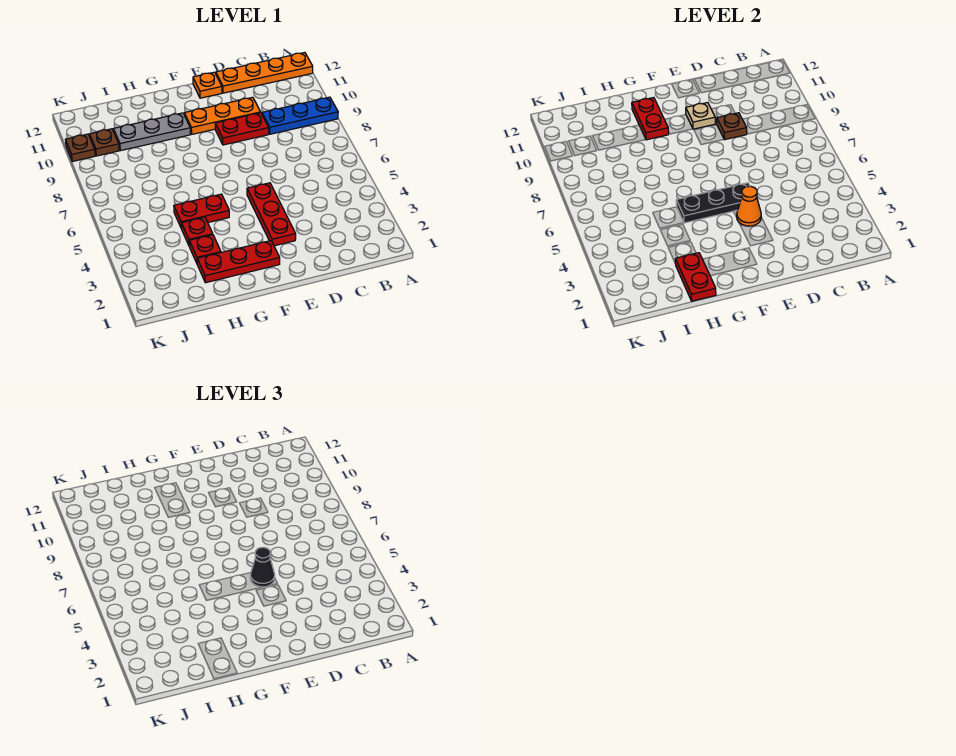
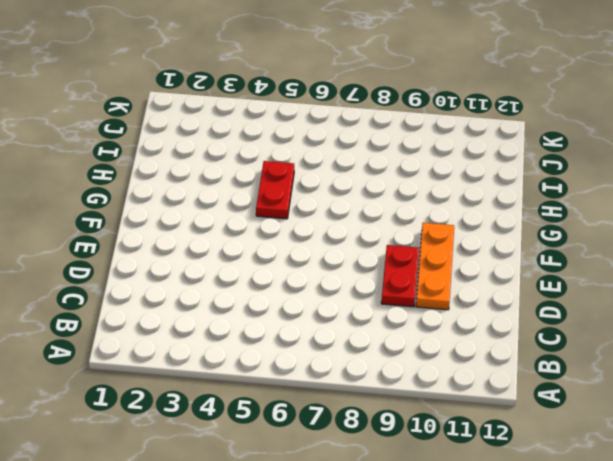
none -> blue plate A9:C9 level 1
none -> orange plate A12:D12 level 1
none -> red plate E3:E5 level 1

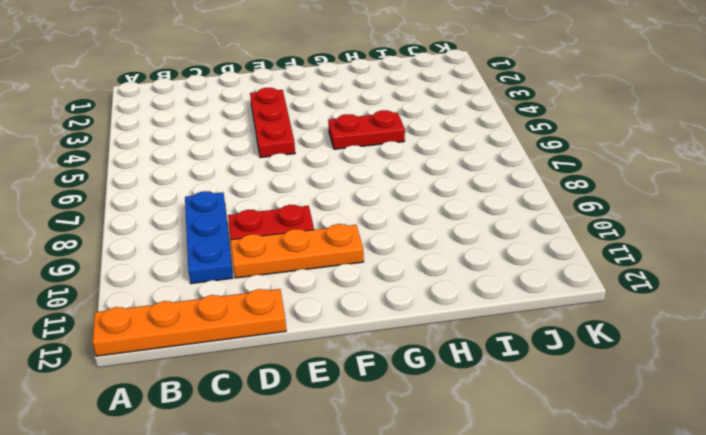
blue plate C8:C10 level 1 -> blue plate A9:C9 level 1
none -> orange plate E12 level 1
none -> red plate F2:H2 level 1
none -> grey plate G10:I10 level 1

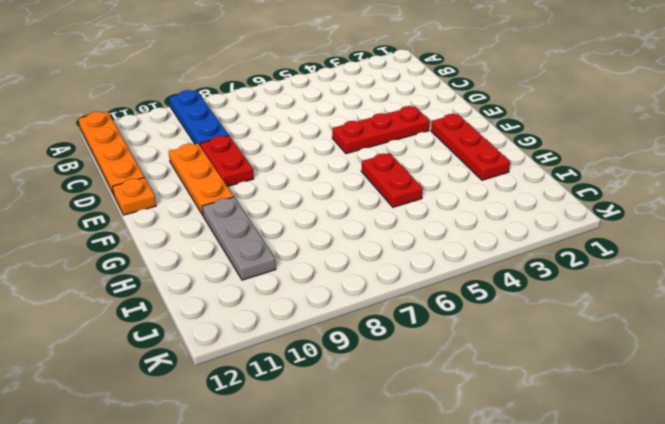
none -> red plate H3 level 1
none -> red plate H4 level 1
none -> brown plate J10 level 1

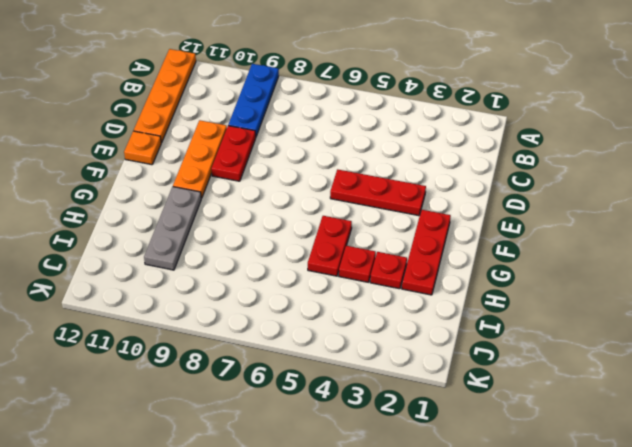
none -> brown plate J10 level 1
none -> brown plate K10 level 1
none -> brown plate D9 level 2

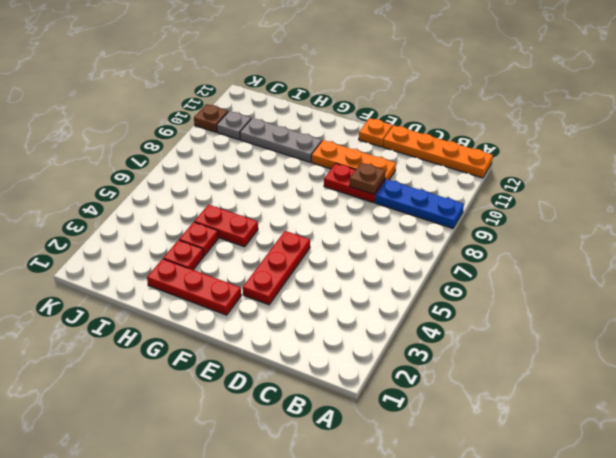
grey plate J10 level 1 -> brown plate J10 level 1
none -> orange cone E4 level 2
none -> black plate E5:G5 level 2
none -> tan plate E10 level 2

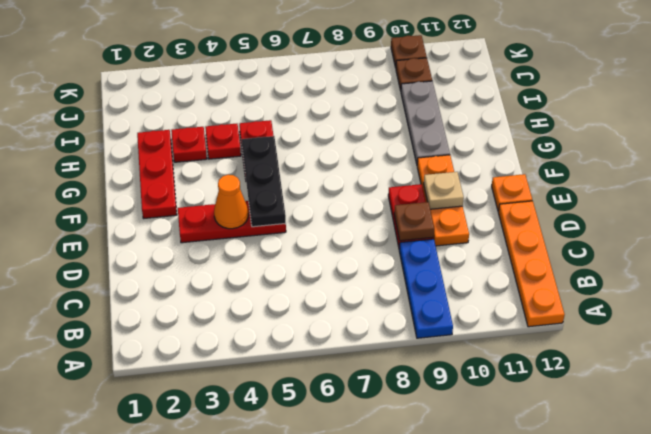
none -> red plate G10:G11 level 2
none -> red plate H1:H2 level 2
none -> black cone E5 level 3

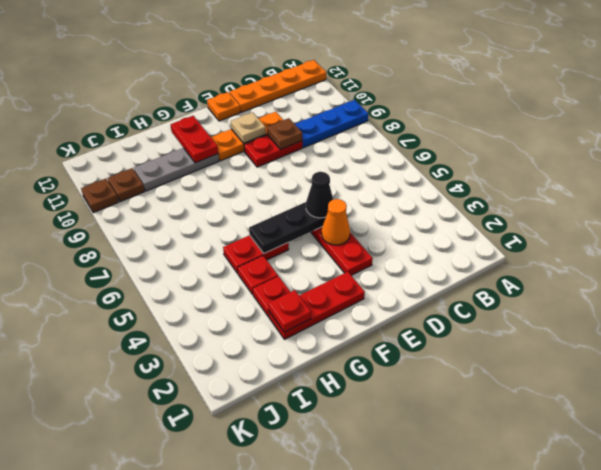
red plate H2 level 2 -> red plate H1:H2 level 2

